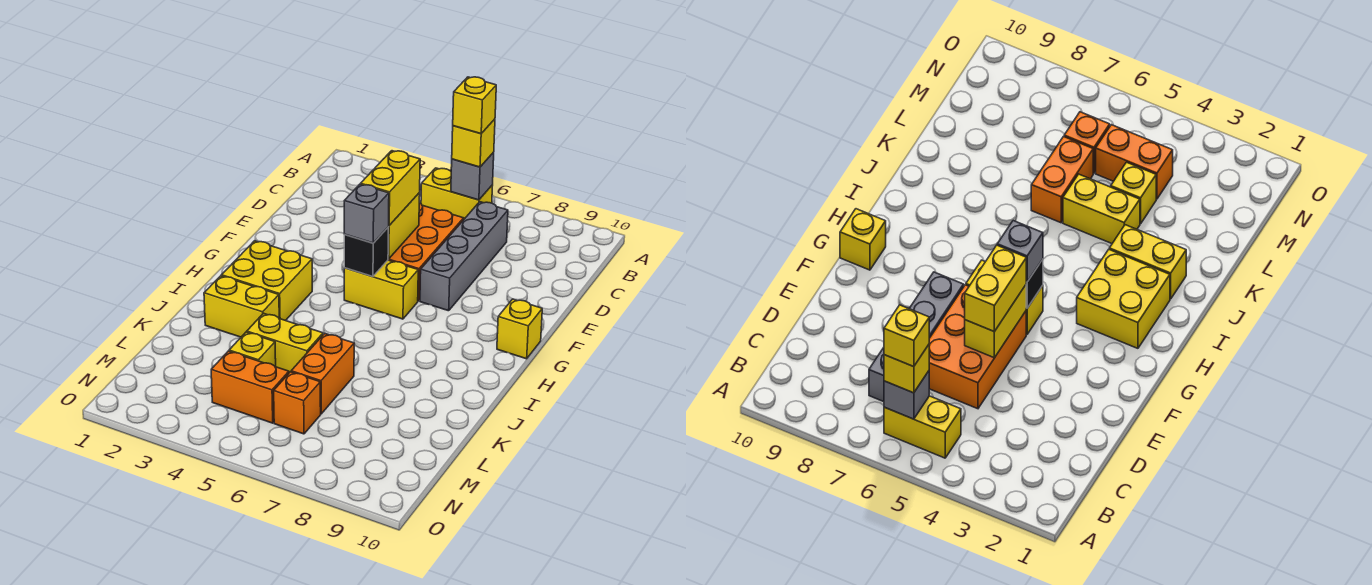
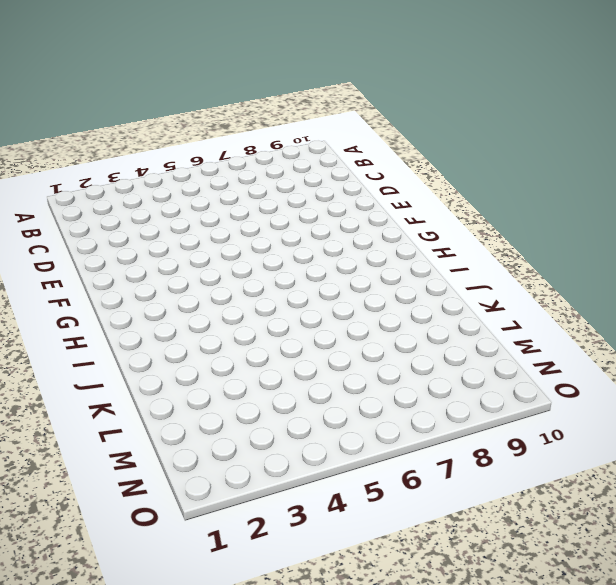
none -> yellow brick B5:B6 level 1
none -> grey brick C7:F7 level 1
none -> orange brick D5:F6 level 1

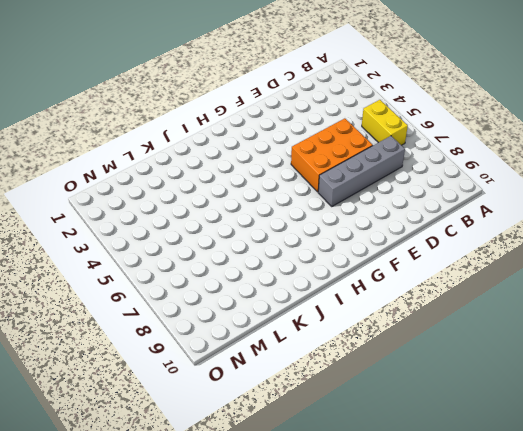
none -> yellow brick G5:G6 level 1
none -> yellow brick G10 level 1
none -> yellow brick H2:I3 level 1

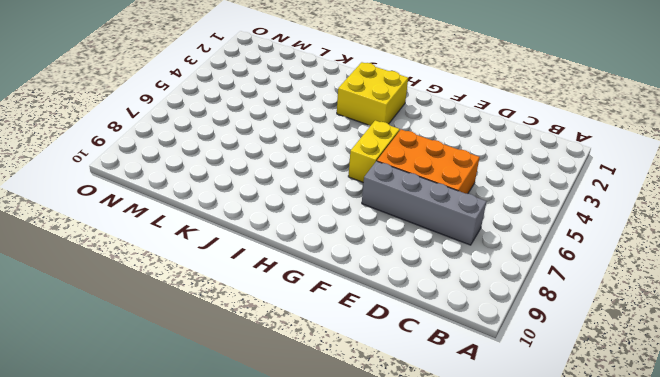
none -> yellow brick B5:B6 level 1
none -> yellow brick G10 level 1
none -> yellow brick J2:J3 level 1

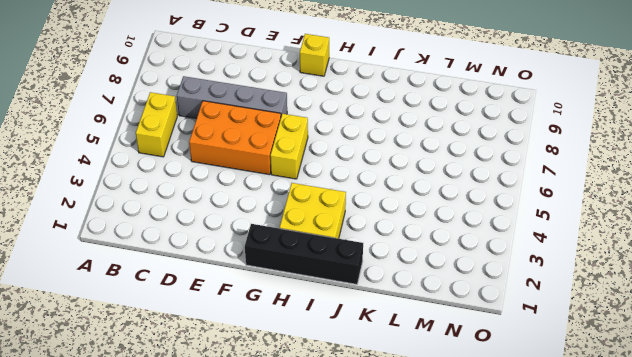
black brick G1:J1 level 1 -> none
none -> yellow brick J2:J3 level 1
none -> yellow brick K4:K5 level 1
none -> orange brick K6:L6 level 1

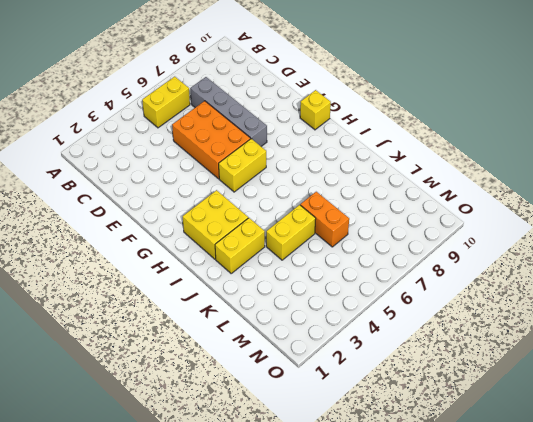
none -> yellow brick L4 level 1
none -> orange brick M4:M5 level 1
none -> orange brick M6 level 1

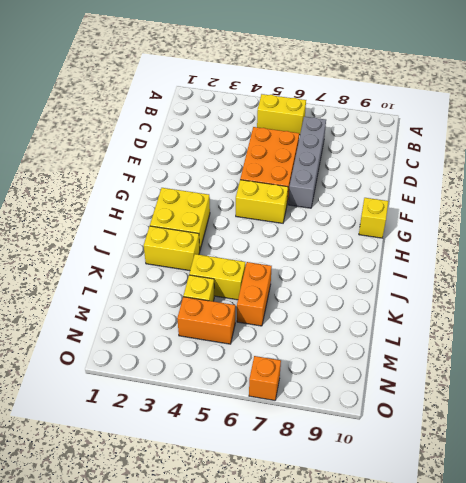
orange brick O7 level 1 -> orange brick M6 level 1
none -> grey brick B6 level 2
none -> yellow brick E5:F5 level 2
none -> black brick G5 level 2

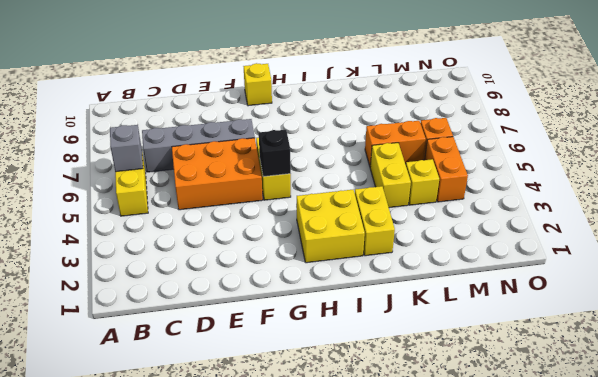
none -> yellow brick E5:F5 level 2
none -> yellow brick B6 level 3
none -> yellow brick E5:F5 level 3

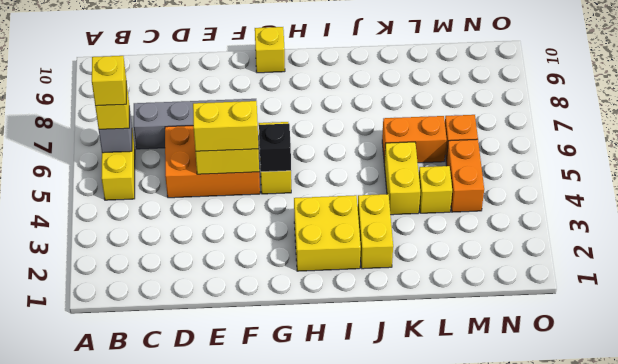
none -> grey brick G5 level 3

